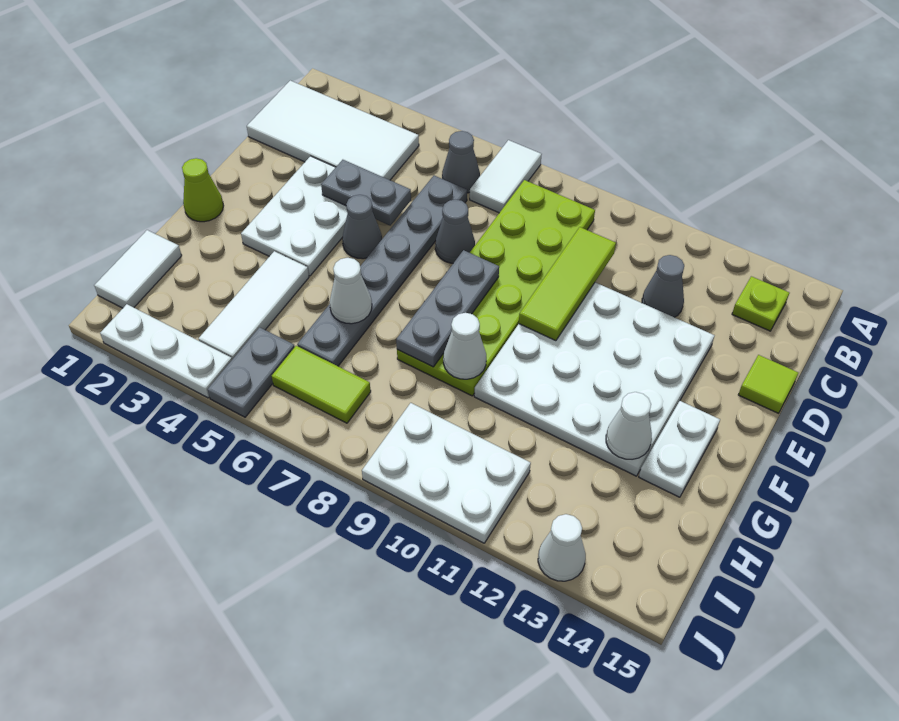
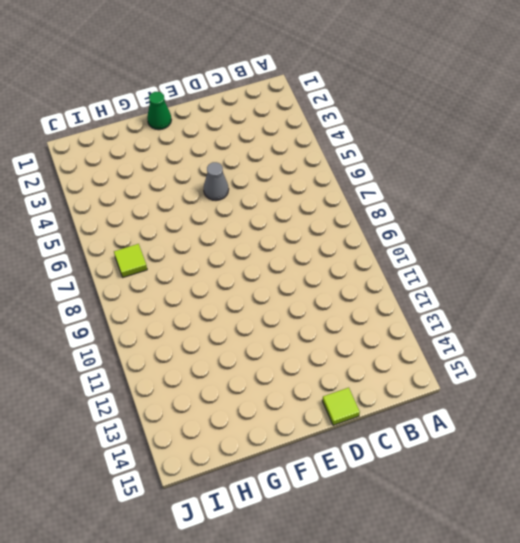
green cone F1 level 1 -> lime cone F1 level 1
lime tile I7 level 1 -> lime tile I6:I7 level 1
none -> white tile A7:B7 level 1
none -> white tile B1:C4 level 1
none -> grey cone B6 level 1

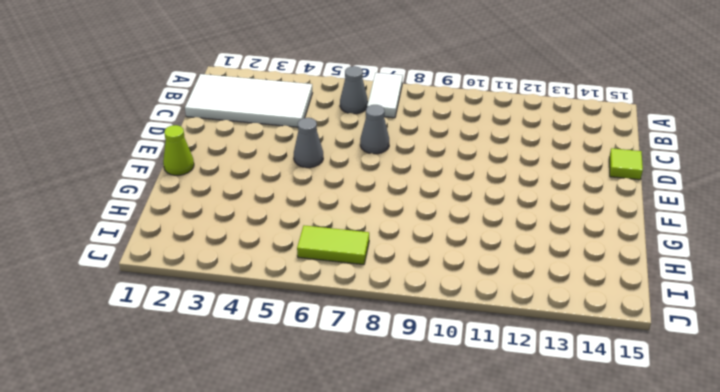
none -> lime plate B8:G9 level 1
none -> lime plate B14 level 1
none -> grey plate C6:H6 level 1

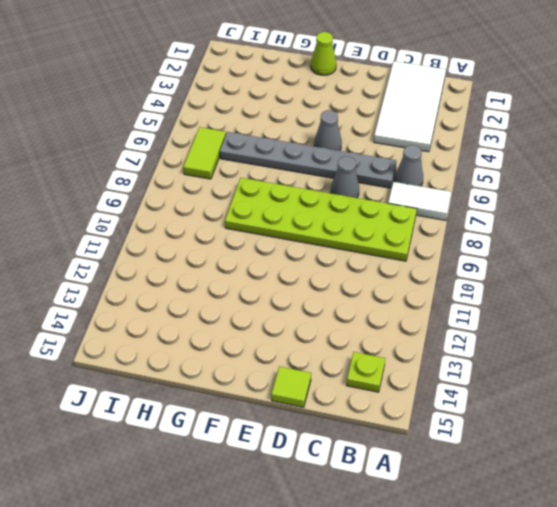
none -> grey cone C12 level 1
none -> white plate D3:F4 level 1
none -> white plate D10:G13 level 1

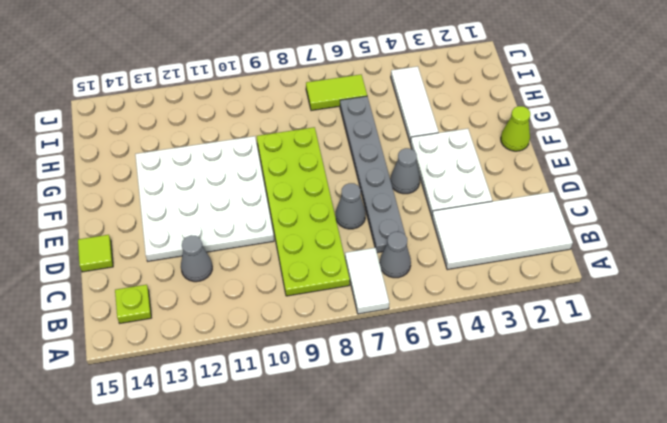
none -> white plate F14:G14 level 1
none -> white tile H1:I1 level 1
none -> grey plate I5:J5 level 1

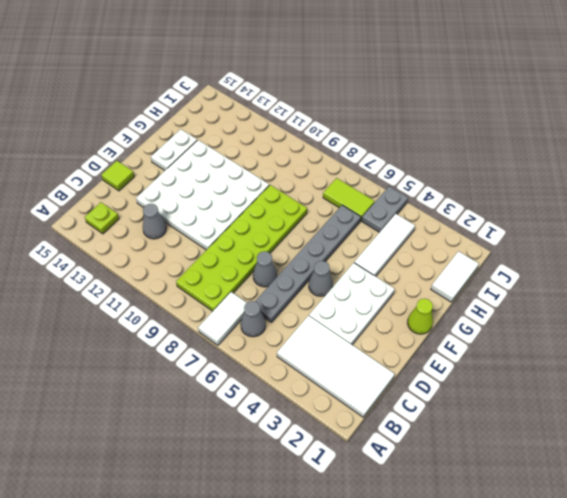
none -> white plate I9:J11 level 1
none -> white plate J2:J4 level 1
none -> white cone J13 level 1

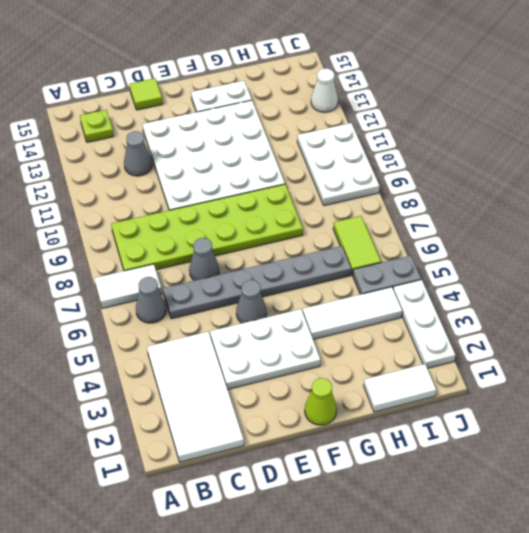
none -> lime tile C10:E10 level 2
none -> grey plate D4:D5 level 2
none -> grey plate E8:G8 level 2

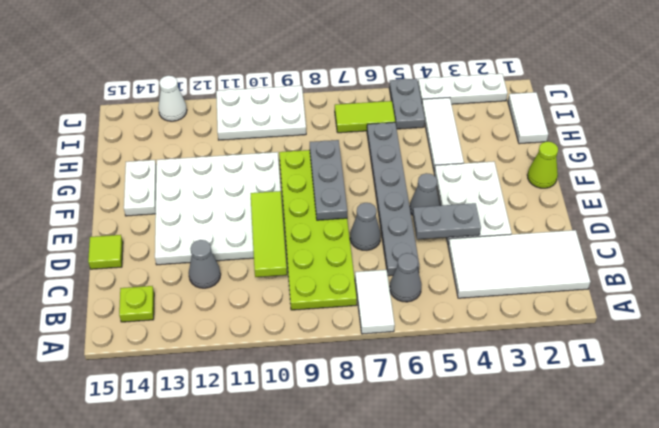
none -> white cone G6 level 2
none -> white cone G9 level 2
none -> white cone G13 level 2

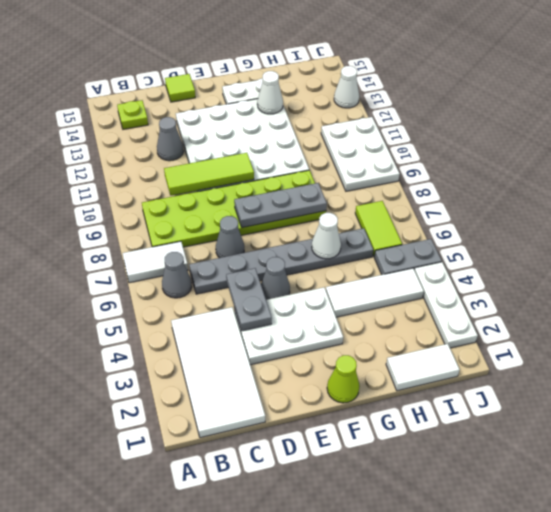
none -> white cone G9 level 2

